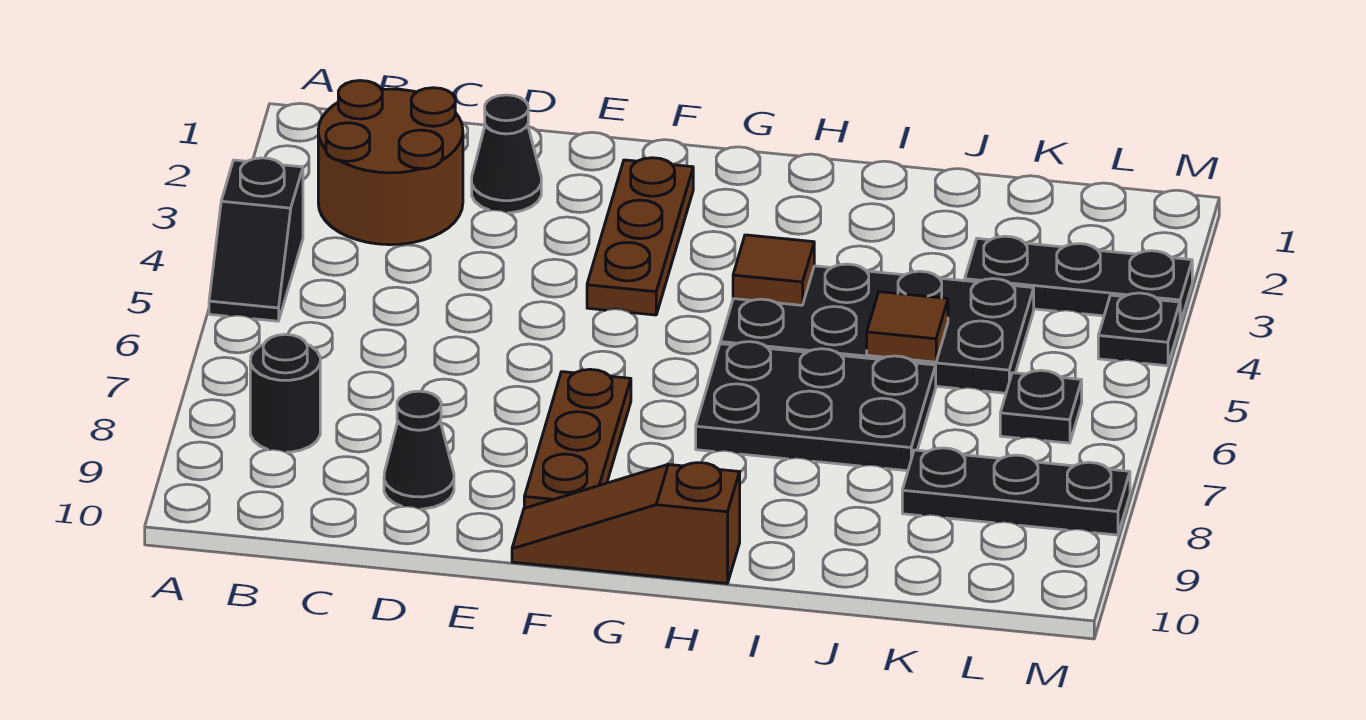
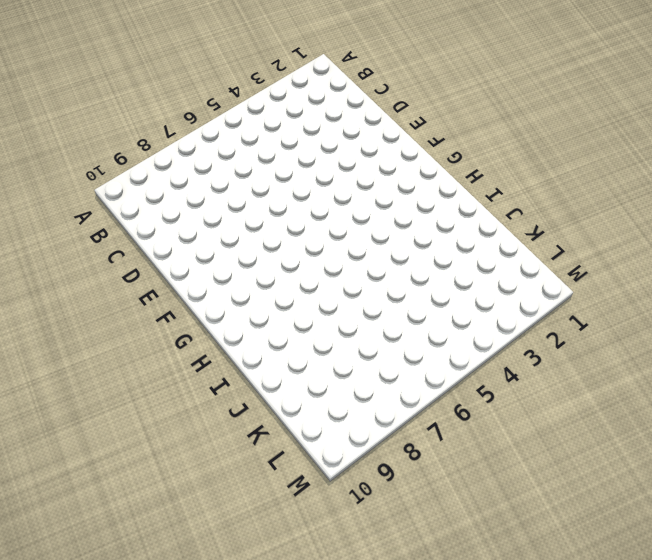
none -> black slope A4:A5 level 1 top 4
none -> brown round brick B2:C3 level 1
none -> black round brick B8 level 1

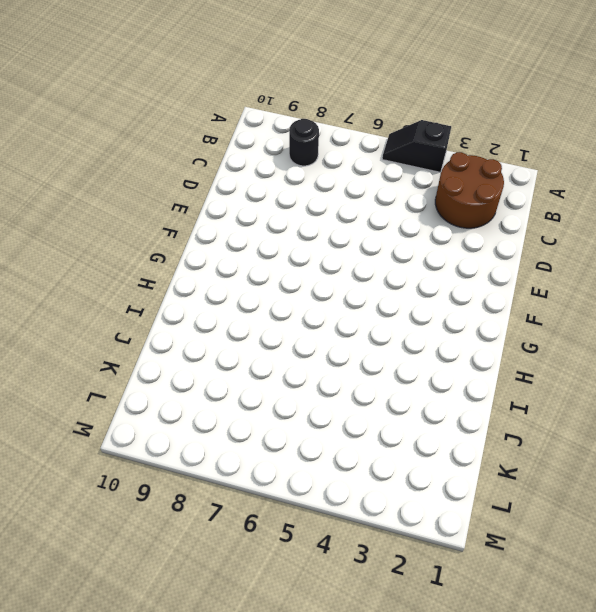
none -> black cone D2 level 1
none -> black cone D9 level 1
none -> brown plate F2:F4 level 1

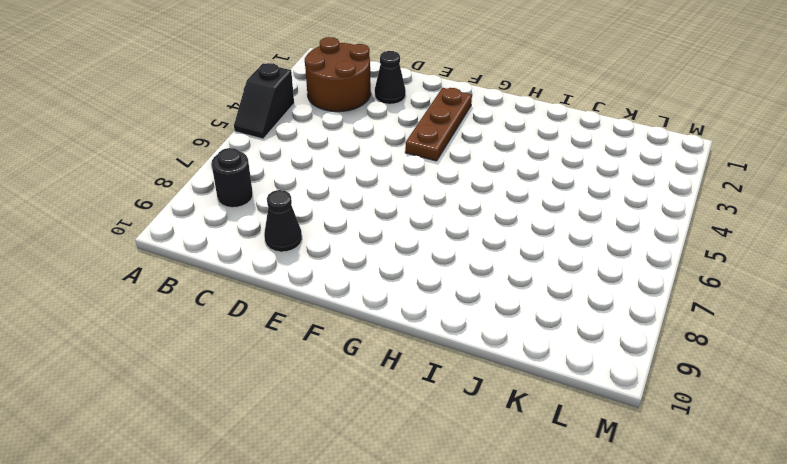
none -> brown plate F7:F9 level 1
none -> brown slope F10:H10 level 1 top H
none -> black plate H4:K5 level 1

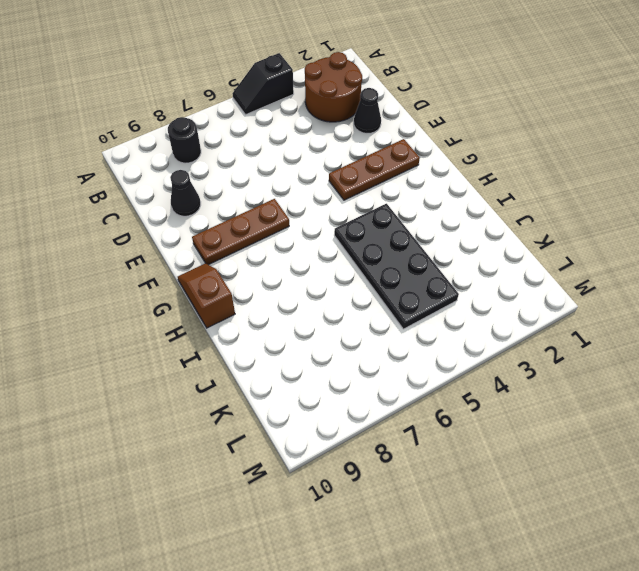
brown slope G10:H10 level 1 top H -> brown slope F10:H10 level 1 top H
none -> black plate H6:J7 level 1
none -> black plate K3:M3 level 1
none -> black plate K8:M8 level 1

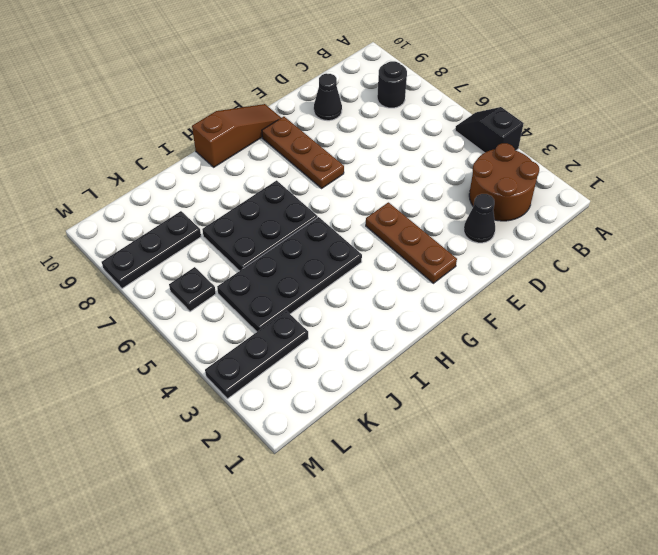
none -> black plate M4 level 1
none -> brown tile H4 level 2
none -> brown tile J5 level 2

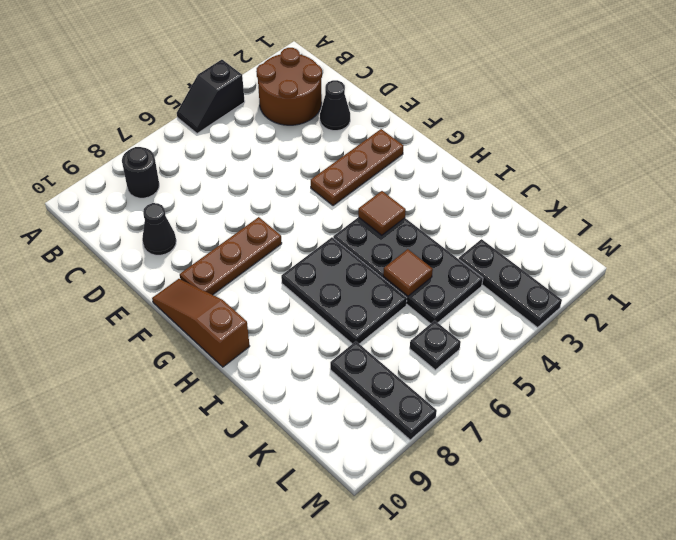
none -> black plate M4 level 1

